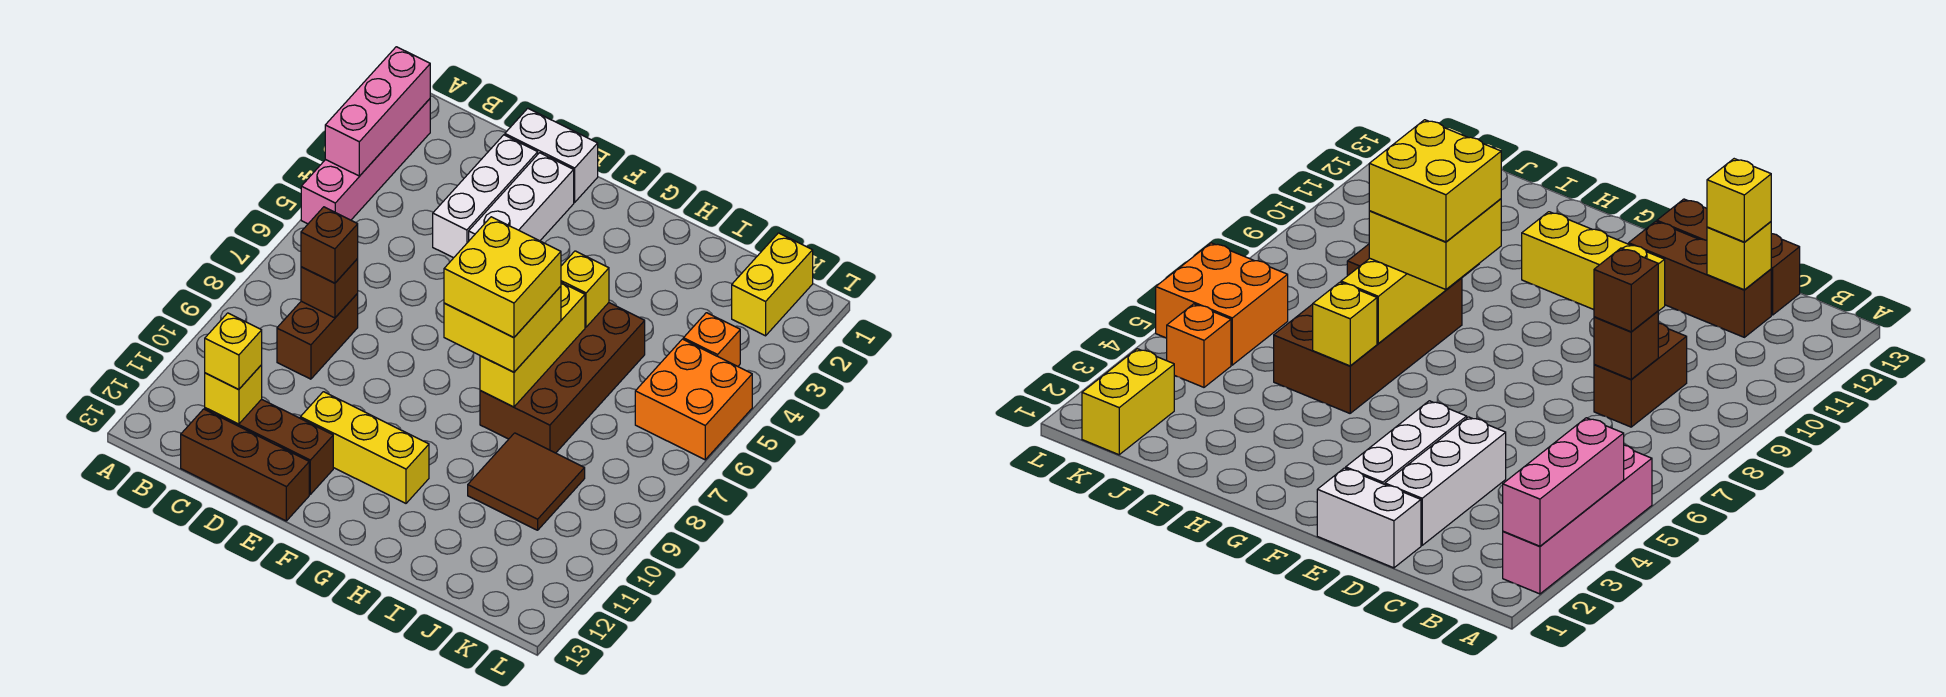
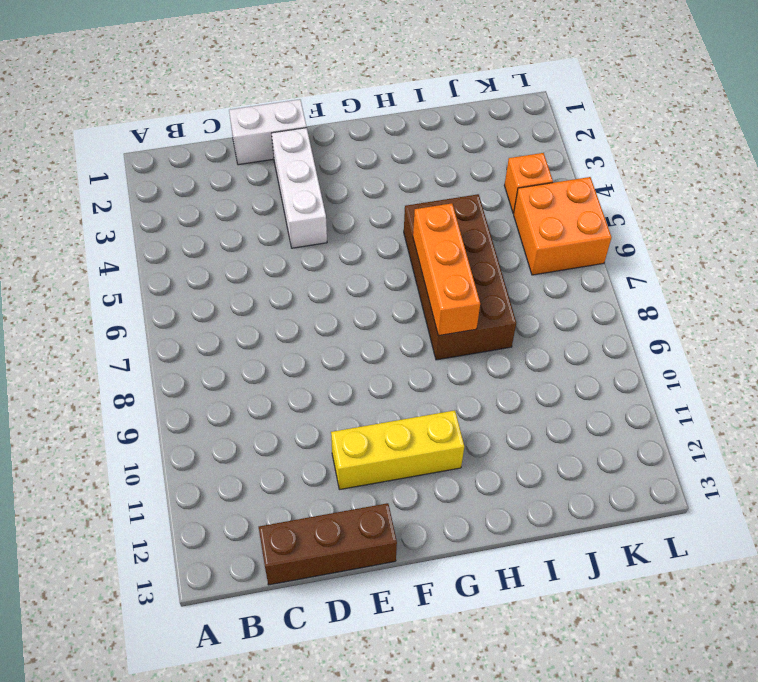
orange brick H6:H8 level 2 -> yellow brick H6:H8 level 2
none -> pink brick A2:A5 level 1
none -> brown brick C8:C9 level 1
none -> brown brick C12:E12 level 1

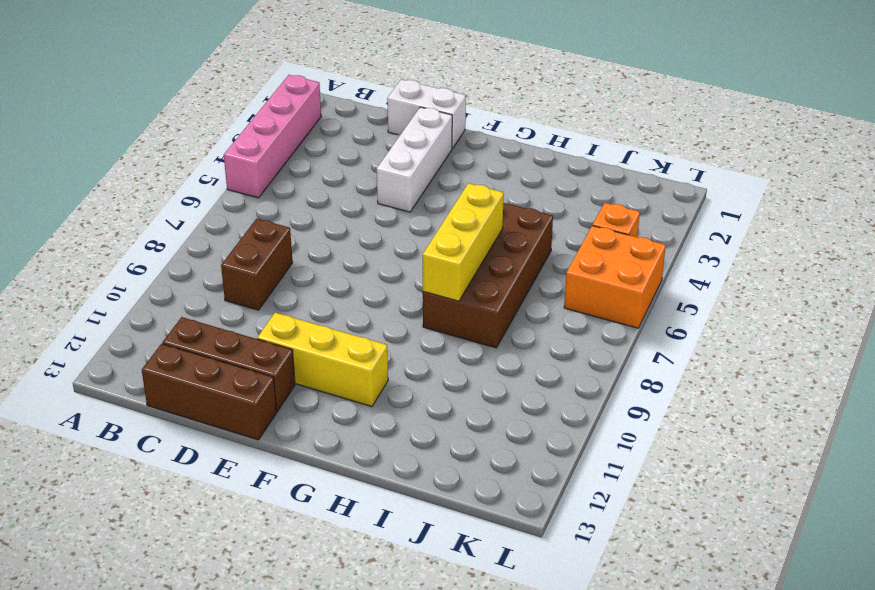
none -> white brick D2:D4 level 1
none -> brown tile I9:J10 level 1
none -> yellow brick K1:K2 level 1

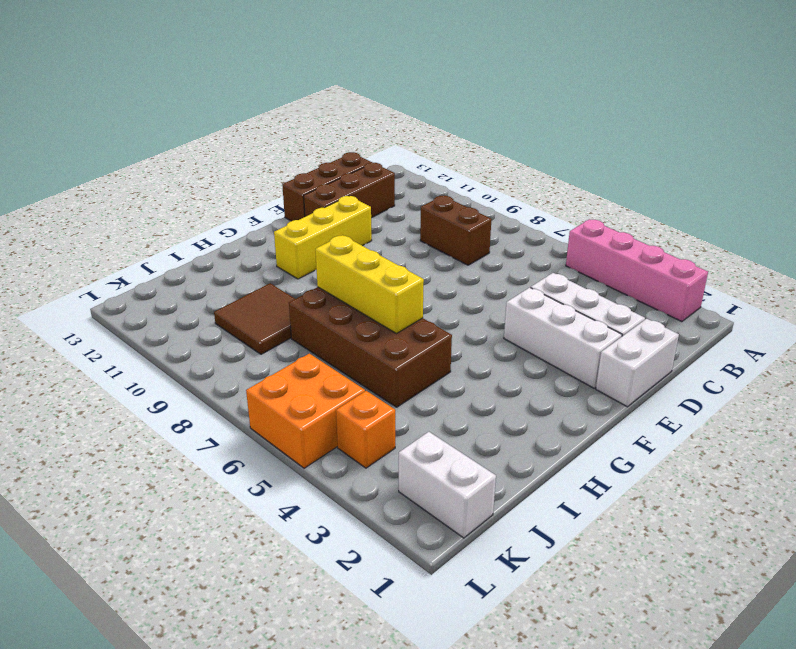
white brick K1:K2 level 1 -> yellow brick K1:K2 level 1
none -> pink brick A2:A4 level 2
none -> brown brick C8 level 2
none -> yellow brick C12 level 2

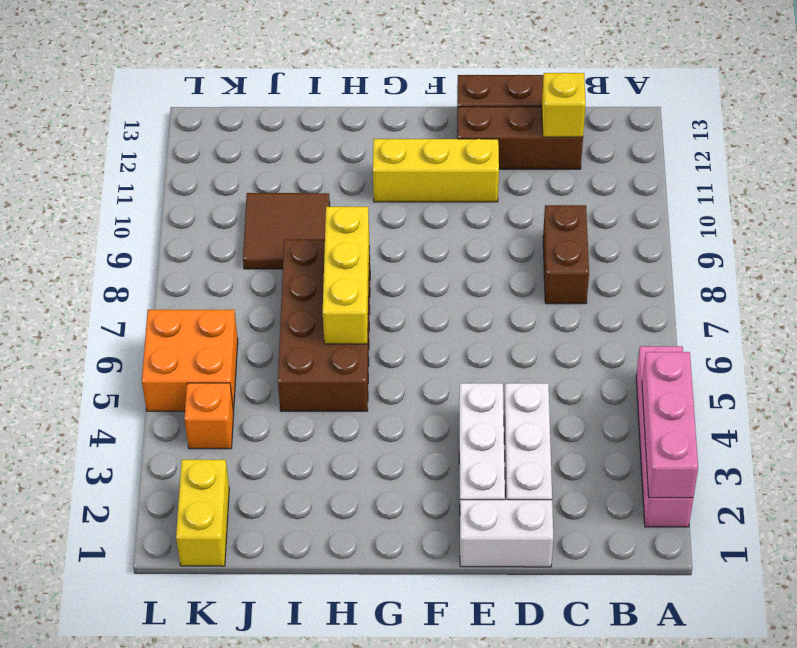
none -> brown brick C8 level 2
none -> yellow brick H5 level 2
none -> brown brick C8 level 3

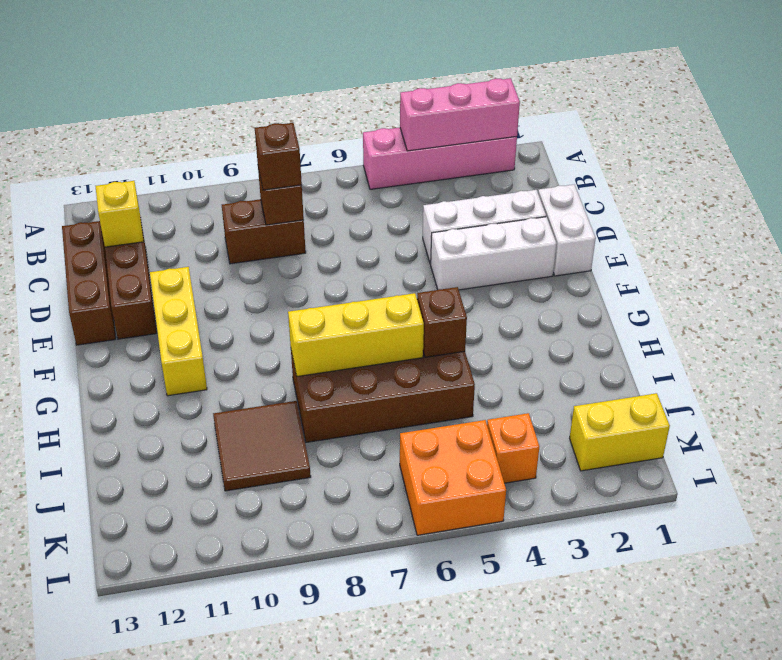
brown brick H5 level 2 -> yellow brick H5 level 2
none -> yellow brick C12 level 3
none -> yellow brick G7:H8 level 3
none -> yellow brick G7:H8 level 4

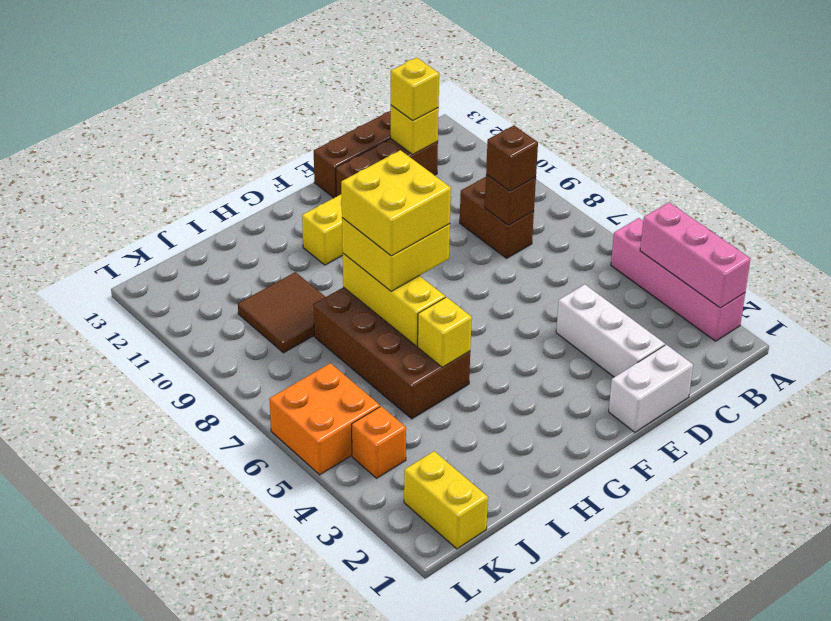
none -> white brick E2:E4 level 1

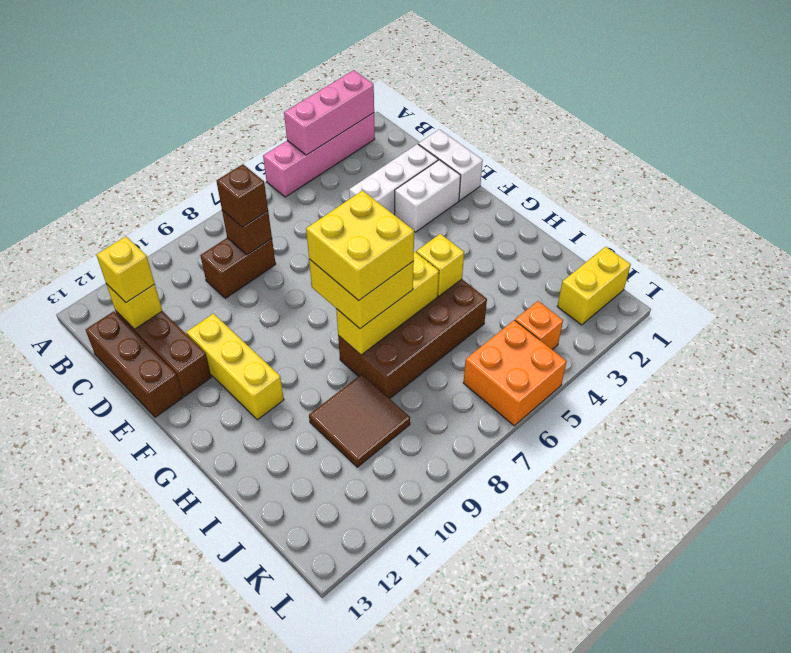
white brick E2:E3 level 1 -> white brick E2:E4 level 1

